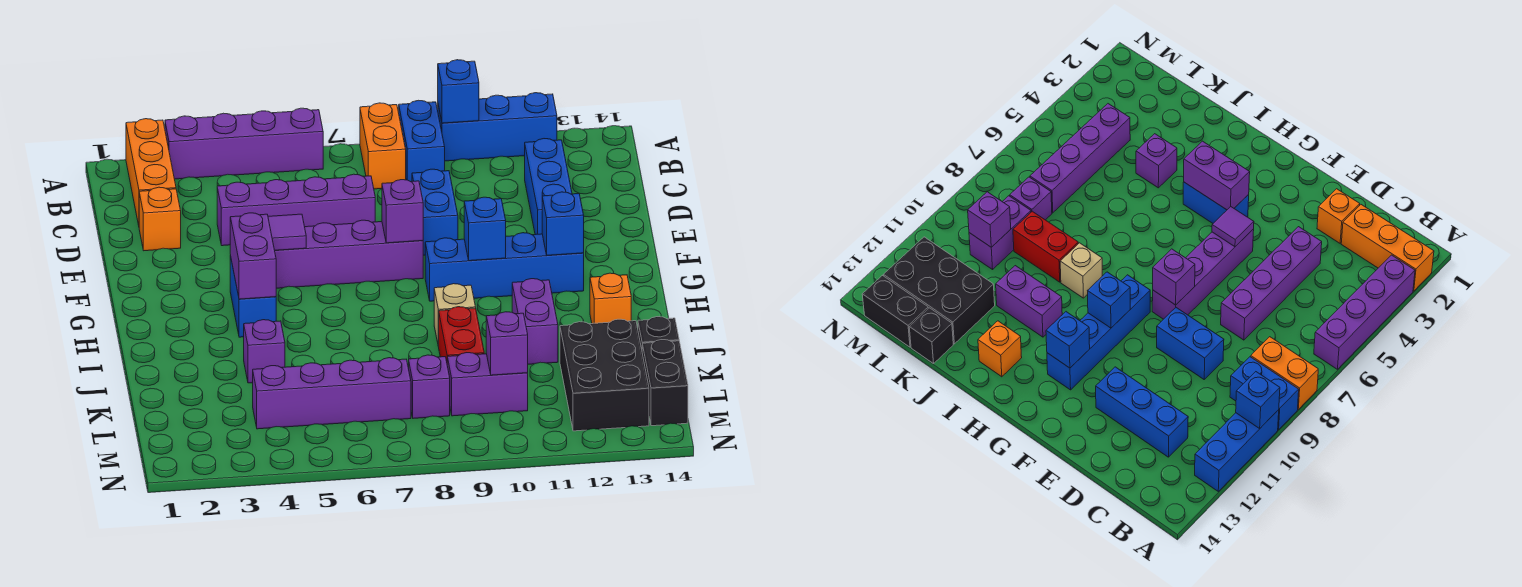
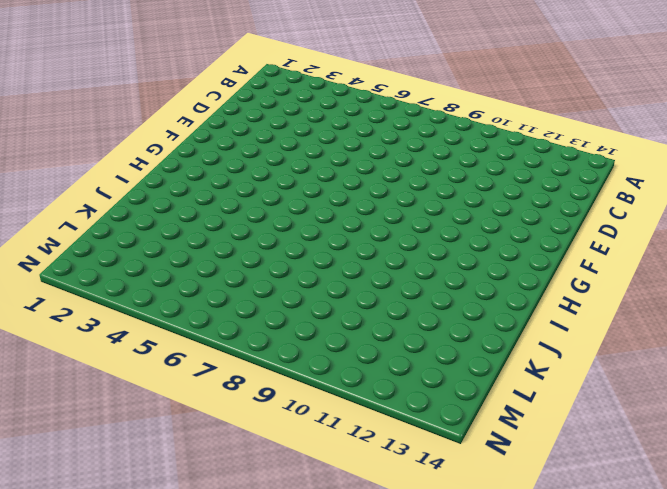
none -> orange brick A2:C2 level 1
none -> purple brick A3:A6 level 1
none -> orange brick A8:B8 level 1
none -> blue brick A9:B9 level 1

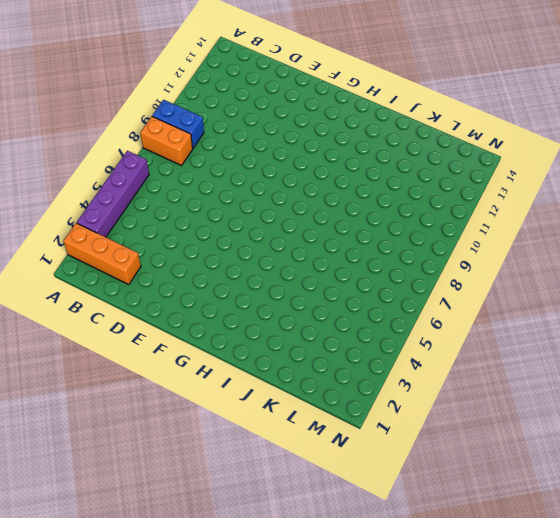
none -> blue brick A10:A12 level 1
none -> blue brick C12:E12 level 1
none -> orange brick D2 level 1
none -> purple brick D4:D7 level 1

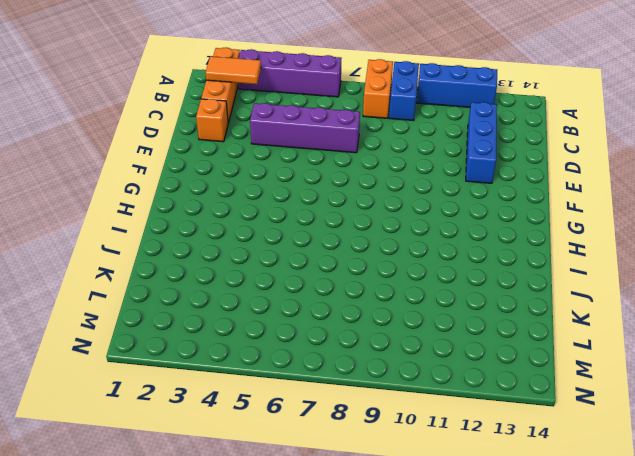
orange tile B2:B3 level 2 -> none
none -> blue brick D9:E9 level 1
none -> purple brick F5:F8 level 1
none -> blue brick G4:H4 level 1
none -> blue brick G9:G12 level 1

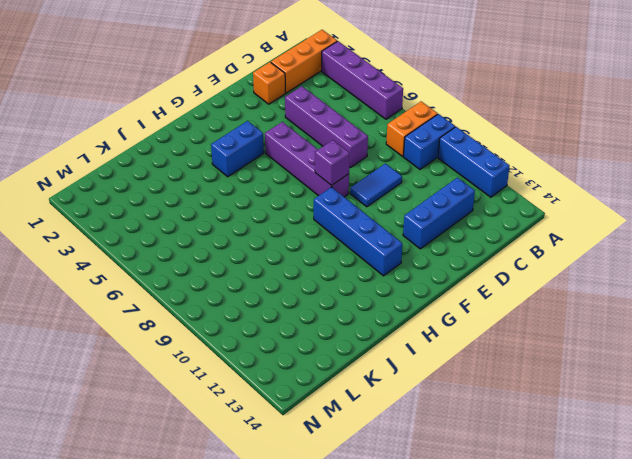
blue tile D9:E9 level 1 -> blue brick D9:E9 level 1
none -> tan brick I9 level 1
none -> purple brick I11:J11 level 1
none -> orange brick I13 level 1
none -> purple brick J4 level 1

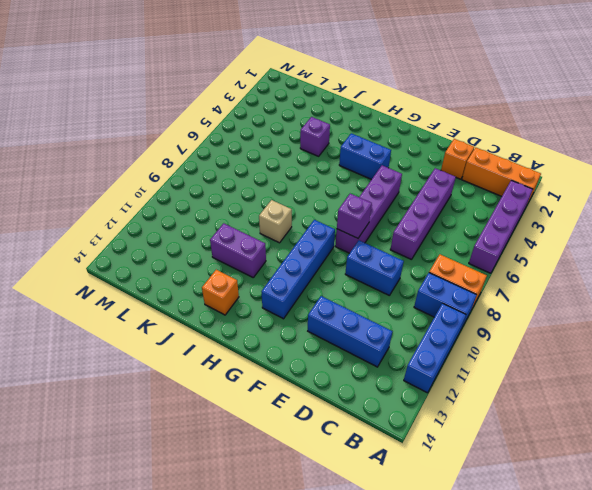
none -> red brick J9:K9 level 1
none -> black brick K12:M13 level 1
none -> black brick K14 level 1
none -> purple brick L4:L7 level 1

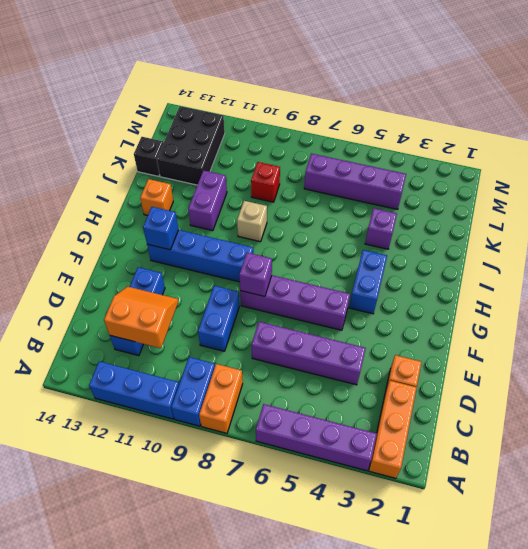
orange slope C11:D12 level 2 top C -> none
red brick K9 level 1 -> red brick J9:K9 level 1
none -> purple brick L8 level 1
none -> purple brick L9:L10 level 1
none -> black brick L14:M14 level 1
none -> blue brick A10 level 2

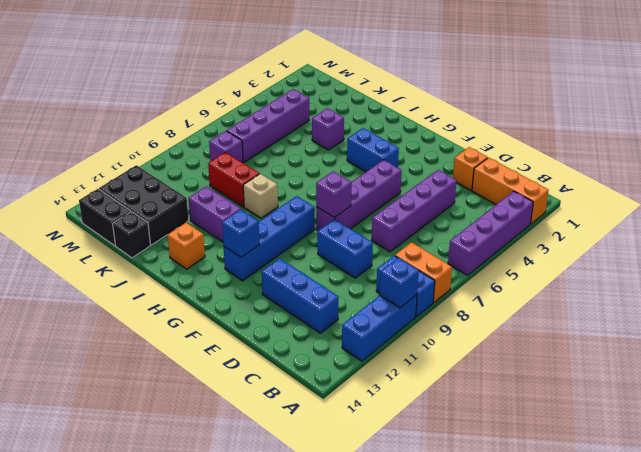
none -> purple brick L9:L10 level 1
none -> purple tile F5 level 2
none -> purple brick G4:H4 level 2
none -> blue brick G10 level 2

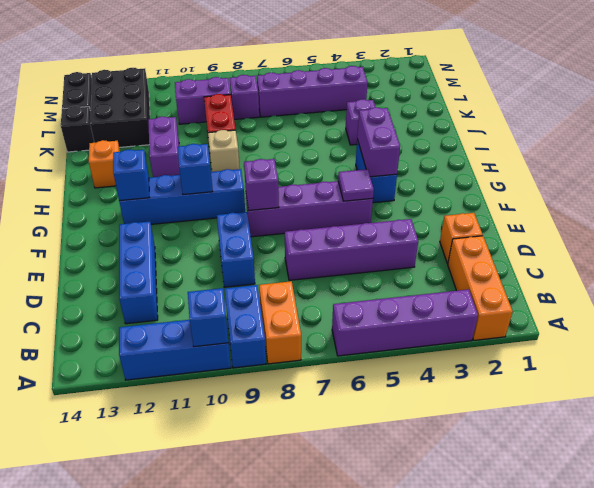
none -> purple brick L10 level 2

